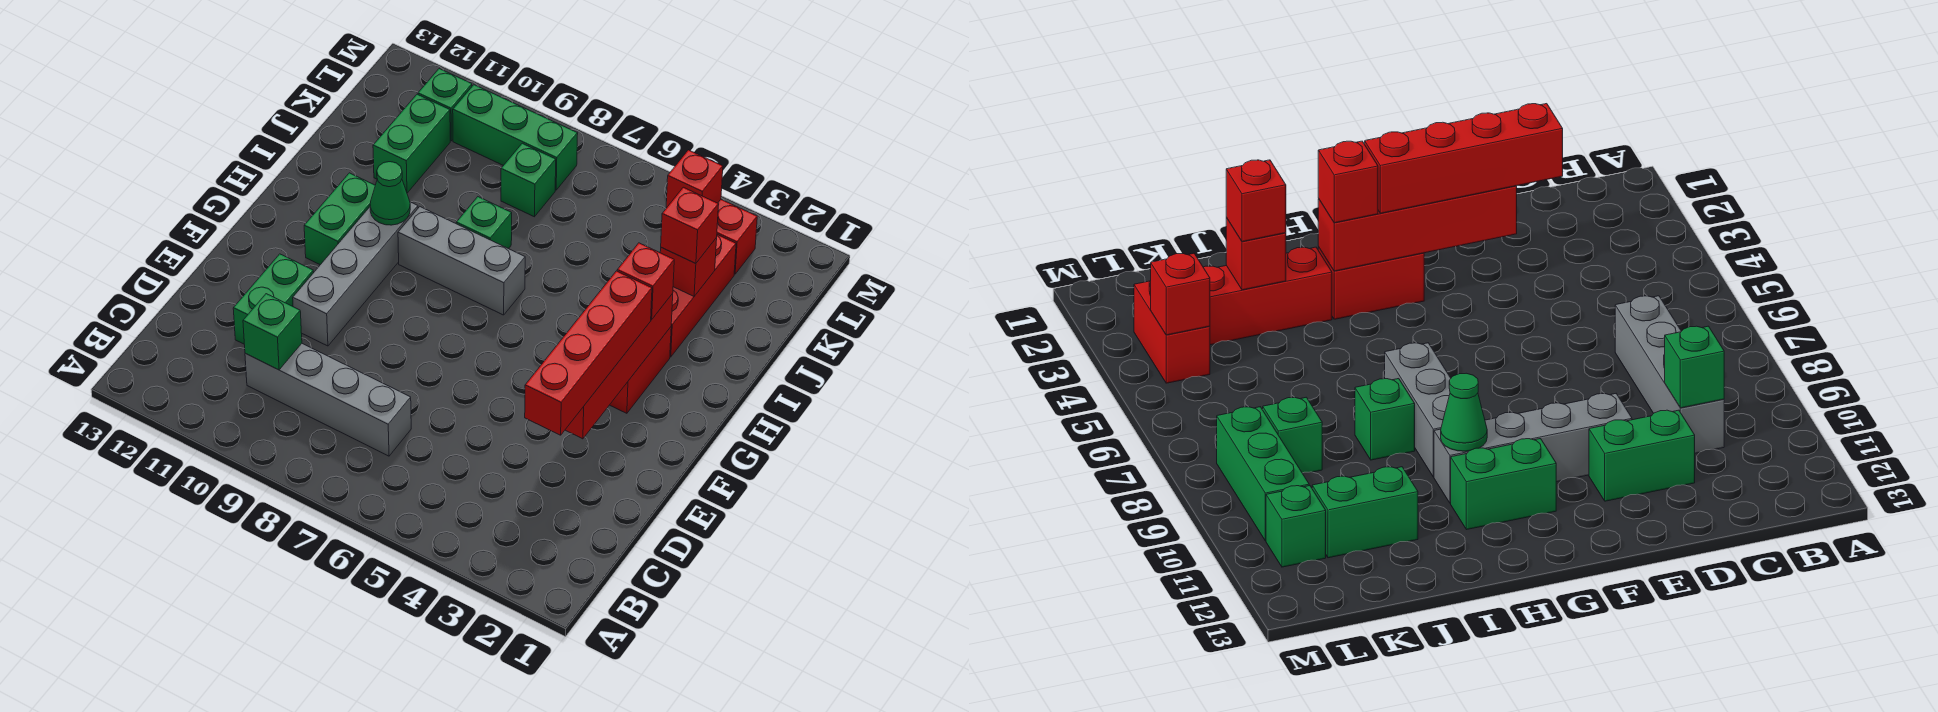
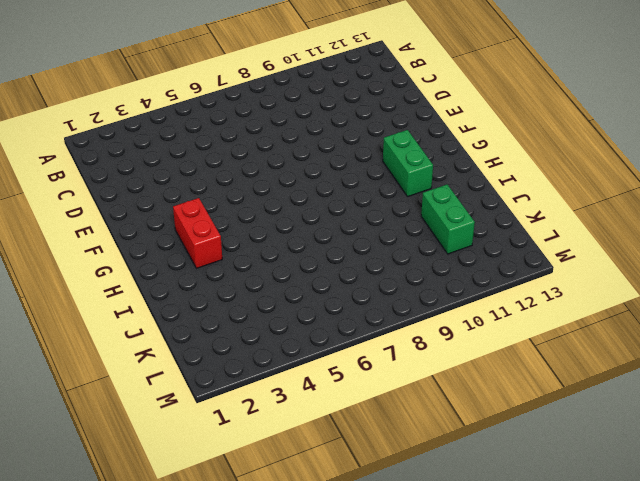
none -> grey brick C7:C10 level 1
none -> green brick D11:E11 level 1
none -> grey brick E10:H10 level 1

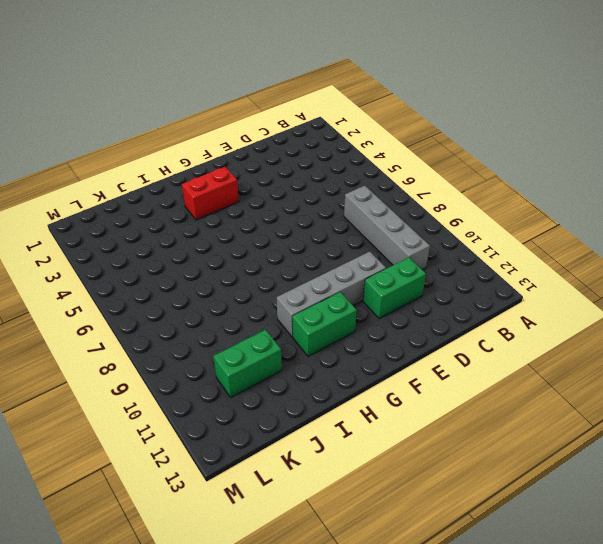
none -> grey brick H7:H9 level 1
none -> red brick I3:K3 level 1
none -> green brick I8 level 1

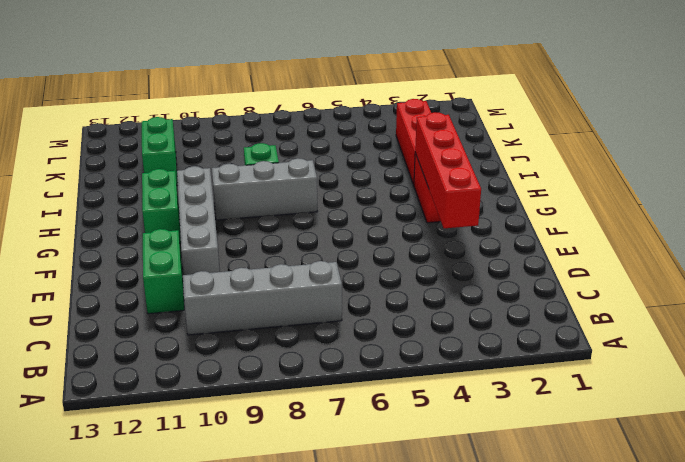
none -> green brick K8 level 1
none -> red brick L3:L4 level 1
none -> green brick L8:L10 level 1

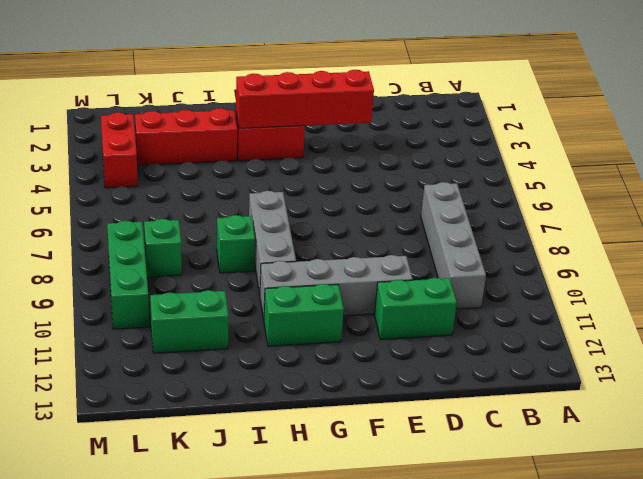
none -> green brick L11 level 1
none -> green brick C10 level 2
none -> green cone H10 level 2

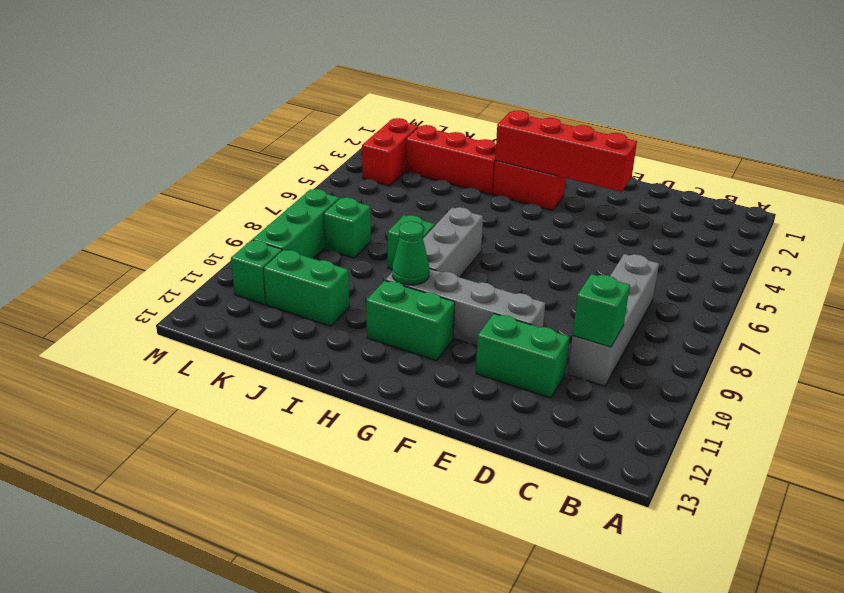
none -> red brick J3 level 2
none -> red brick L4 level 2
none -> red brick D3:G3 level 3

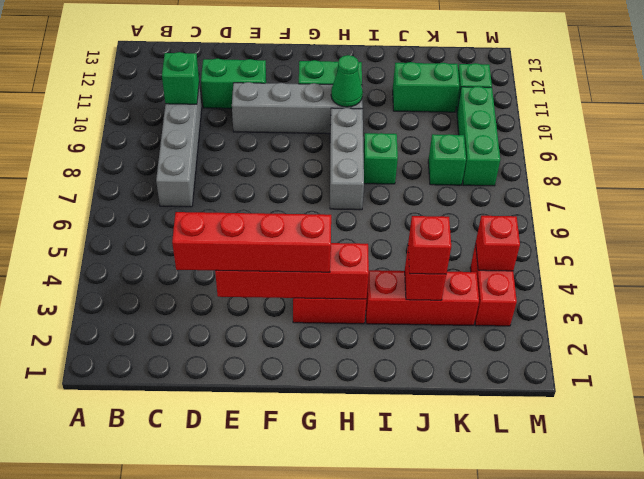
none -> red brick H3 level 3

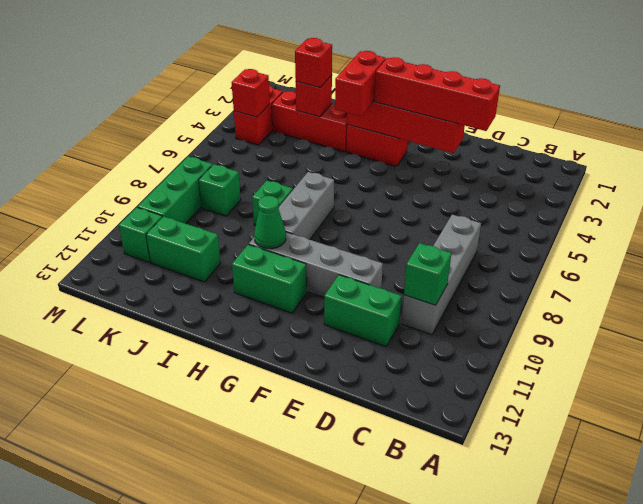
red brick H3:H4 level 3 -> red brick H3 level 3

